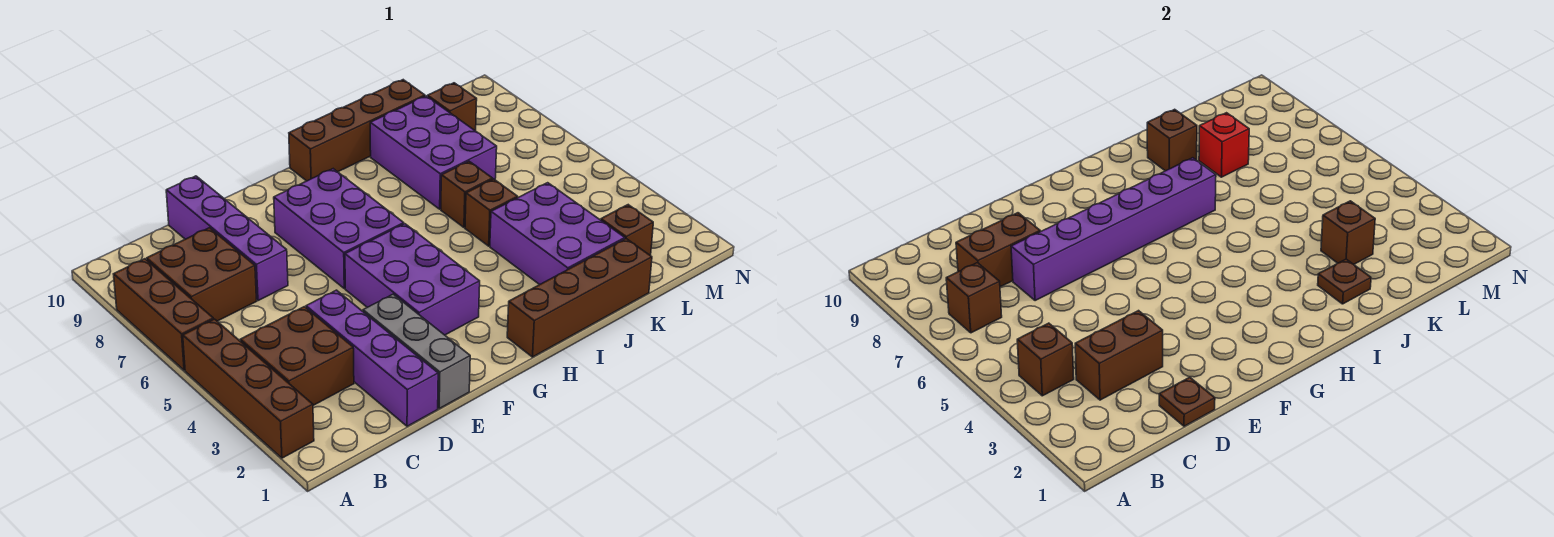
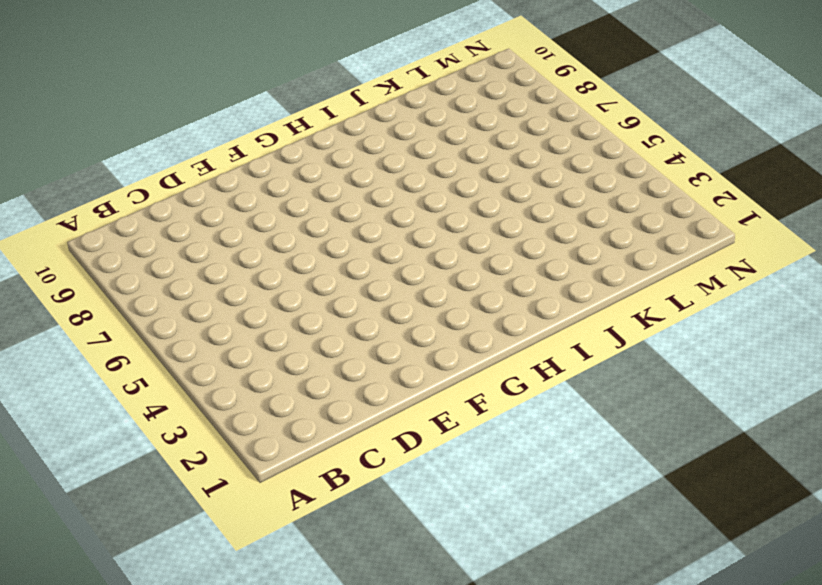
none -> brown brick A2:A5 level 1
none -> brown brick A6:A8 level 1
none -> brown brick B3:C4 level 1

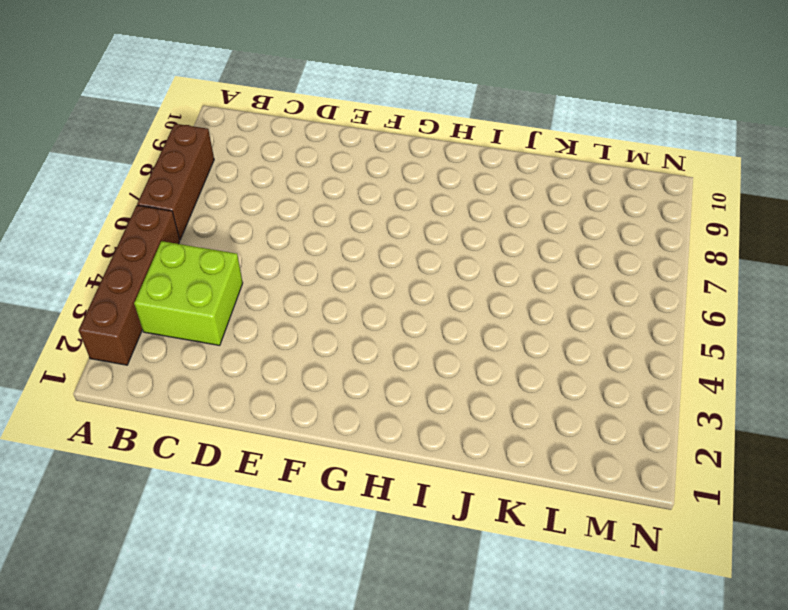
lime brick B3:C4 level 1 -> brown brick B3:C4 level 1
none -> brown brick B7:C8 level 1
none -> purple brick D1:D4 level 1
none -> purple brick D7:D10 level 1

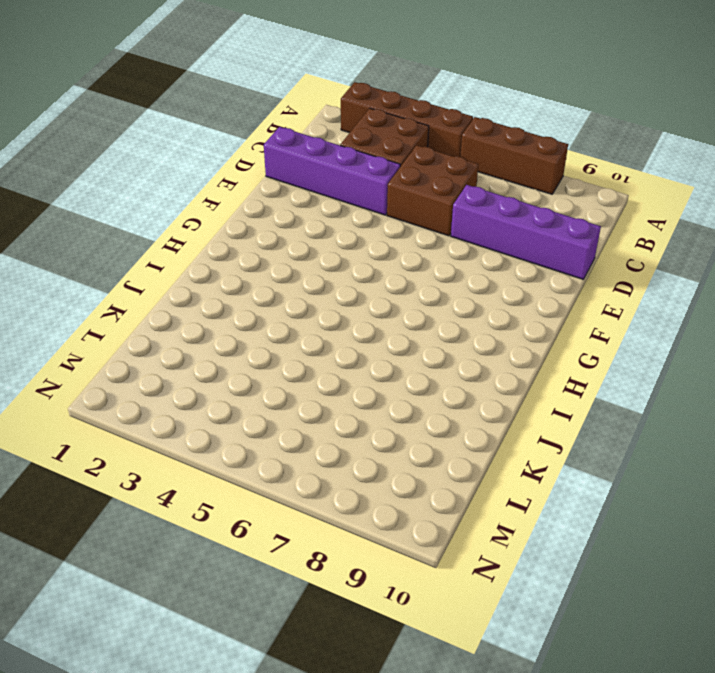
brown brick C5:D6 level 1 -> brown brick B7:C8 level 1
none -> grey brick E1:E3 level 1
none -> purple brick F3:G5 level 1
none -> purple brick F6:G8 level 1

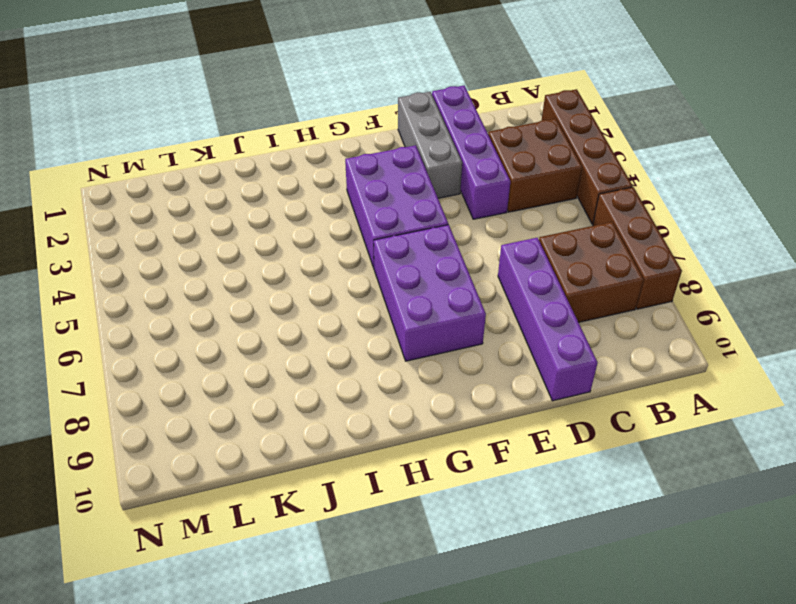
none -> brown brick H1:K1 level 1
none -> brown brick H10:K10 level 1
none -> purple brick J2:K4 level 1

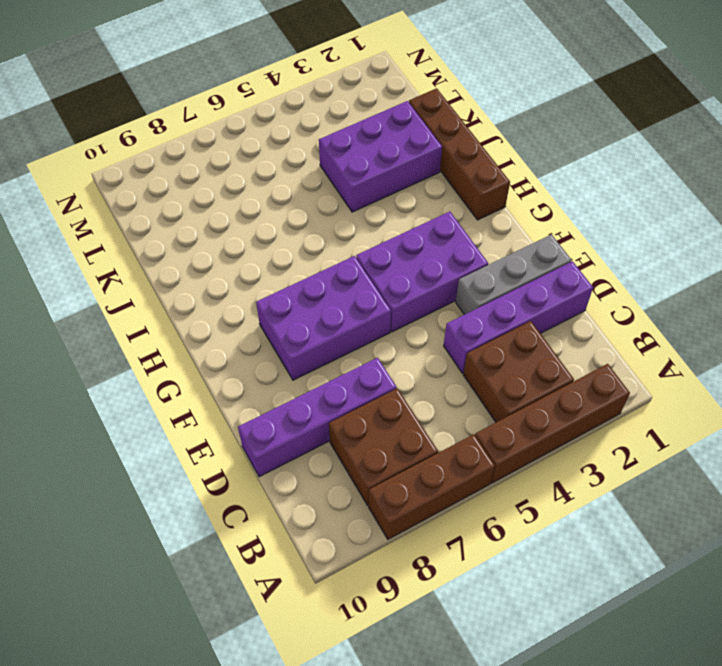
none -> brown brick H10:K10 level 1
none -> brown brick J5 level 1
none -> brown brick J6 level 1

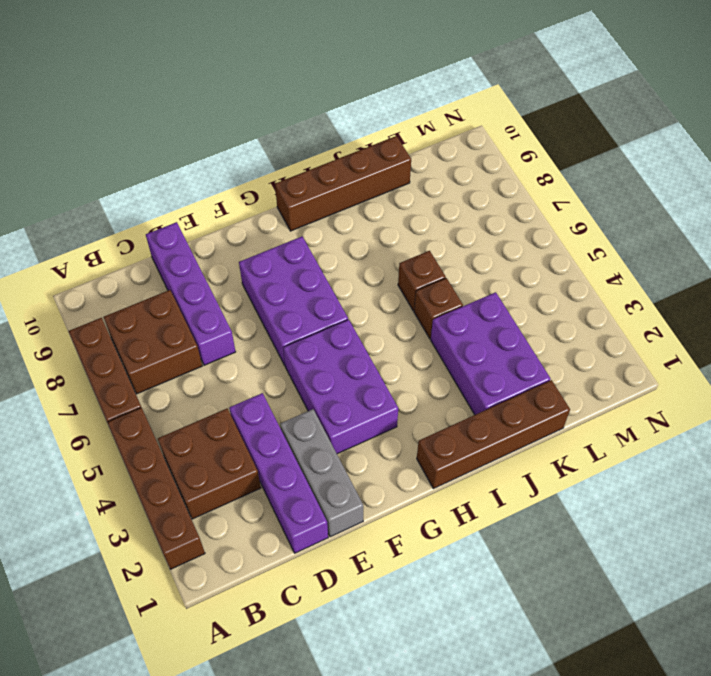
none -> purple brick J7:K9 level 1
none -> brown brick L2 level 1
none -> brown brick L9 level 1

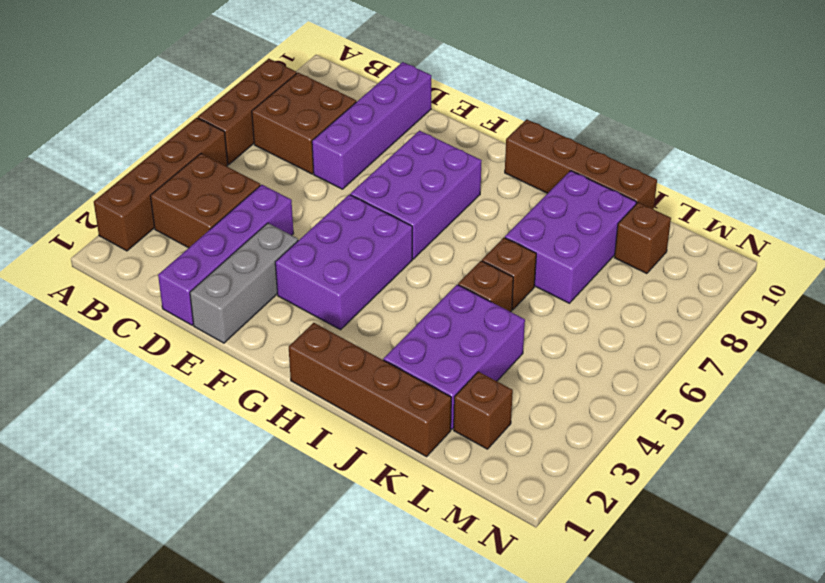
none -> brown brick B4 level 2
none -> brown brick B7 level 2
none -> brown brick C3:D3 level 2

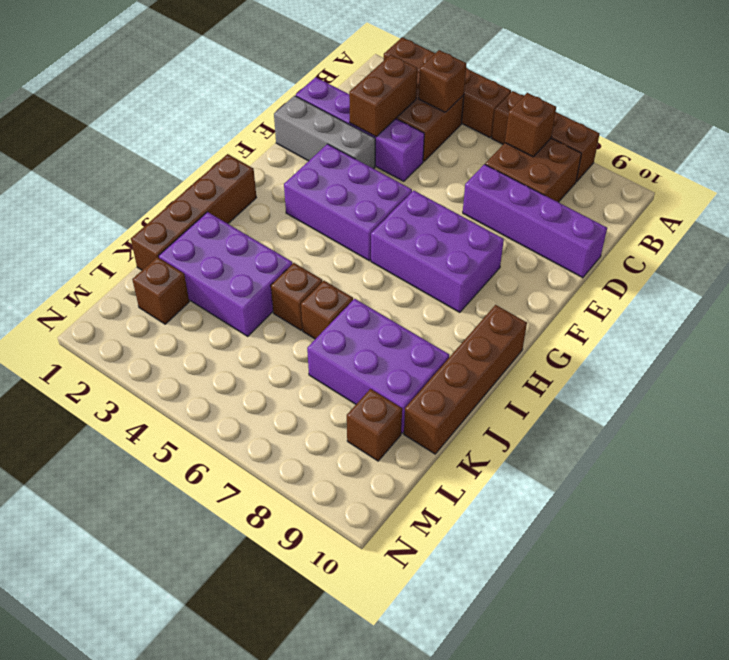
none -> brown brick C8:D8 level 2
none -> brown plate D1 level 2
none -> purple brick D7:I7 level 2

